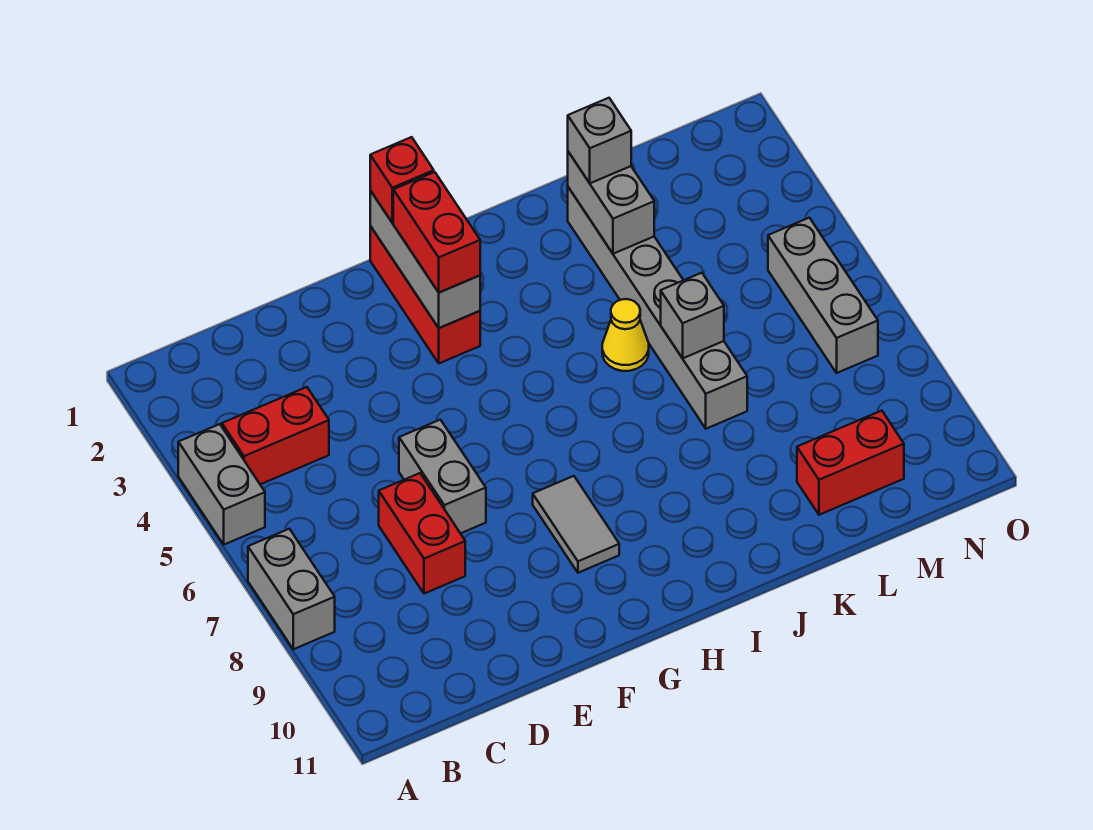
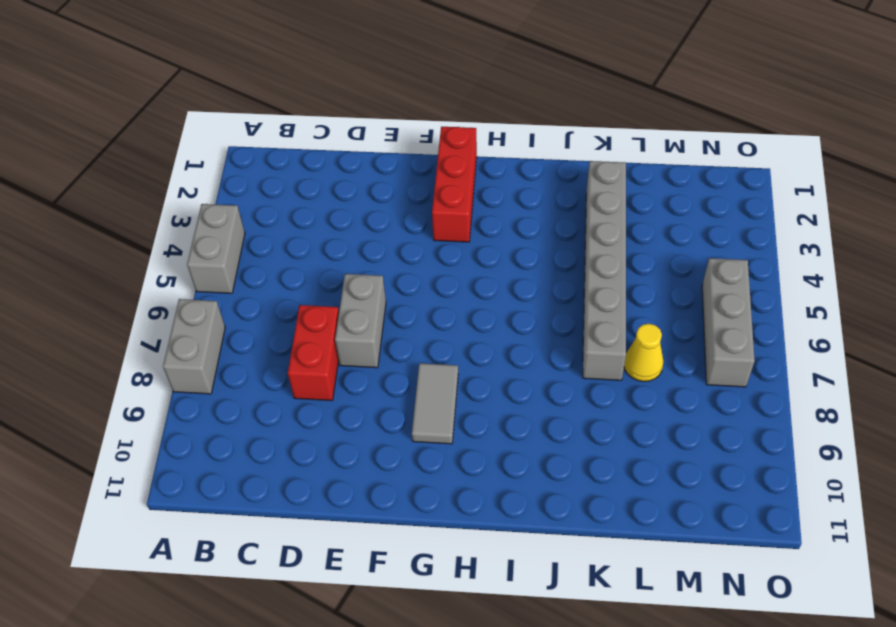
yellow cone L7 level 1 -> yellow cone J5 level 1
none -> red brick B4:C4 level 1
none -> red brick L10:M10 level 1
none -> grey brick G1:G3 level 2

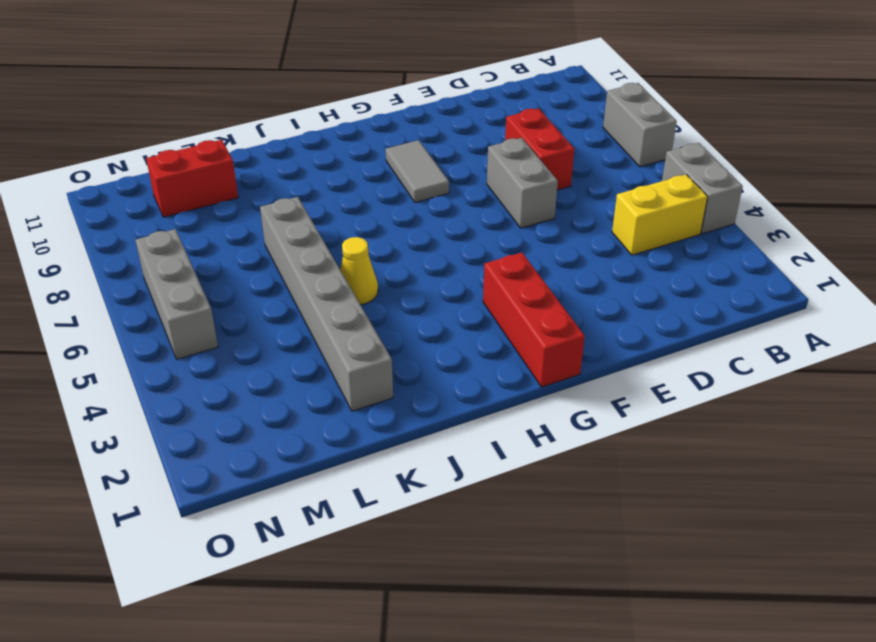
yellow brick B4:C4 level 1 -> red brick B4:C4 level 1
none -> grey brick G1:G3 level 2
none -> grey brick K2:K3 level 2
none -> grey brick K6 level 2

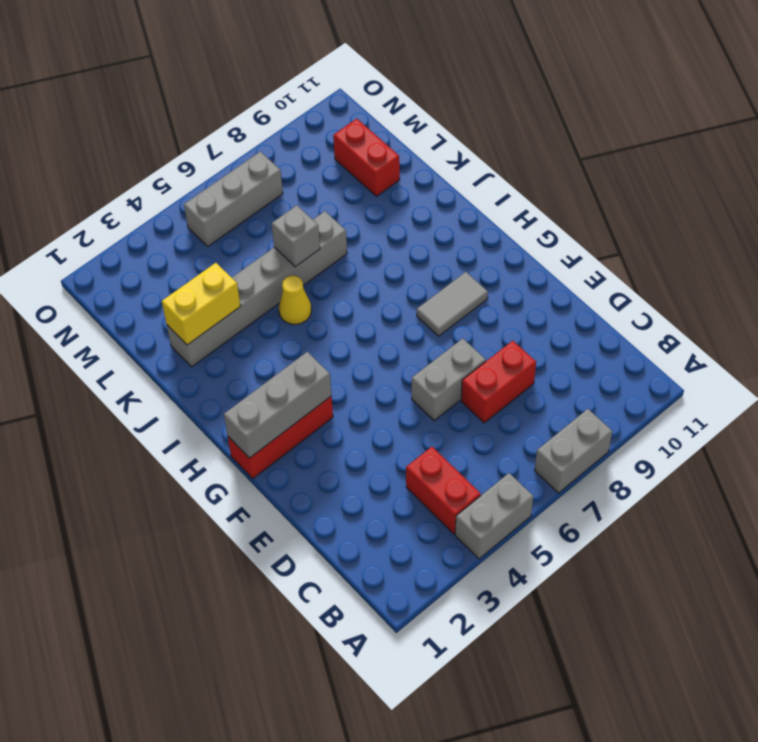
yellow brick K2:K3 level 2 -> grey brick K2:K3 level 2
none -> red brick G1 level 3
none -> red brick G2:G3 level 3
none -> grey brick K2 level 3

